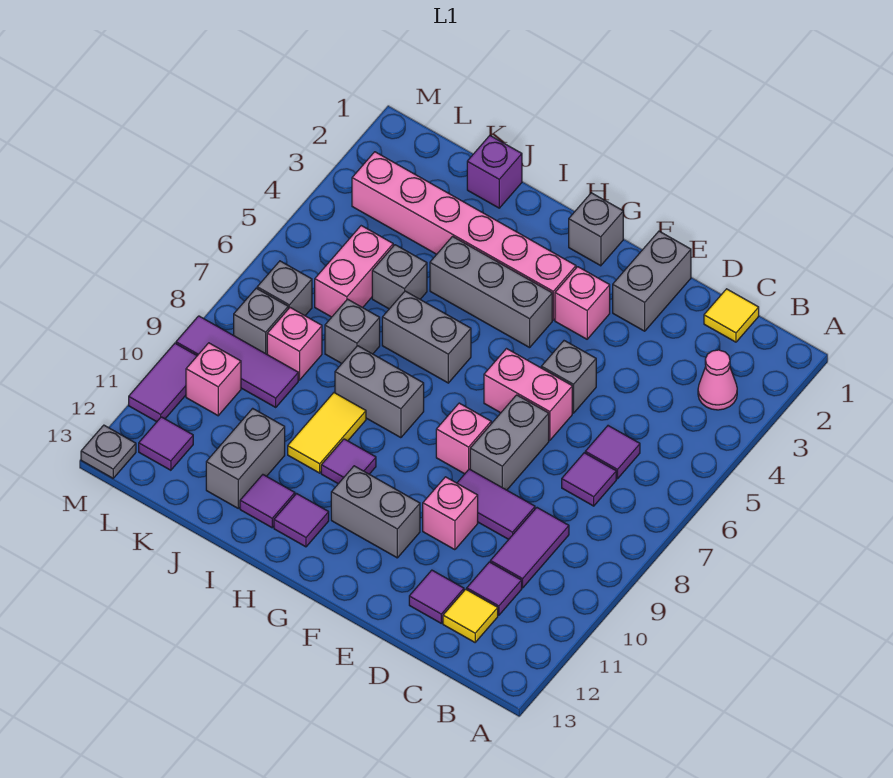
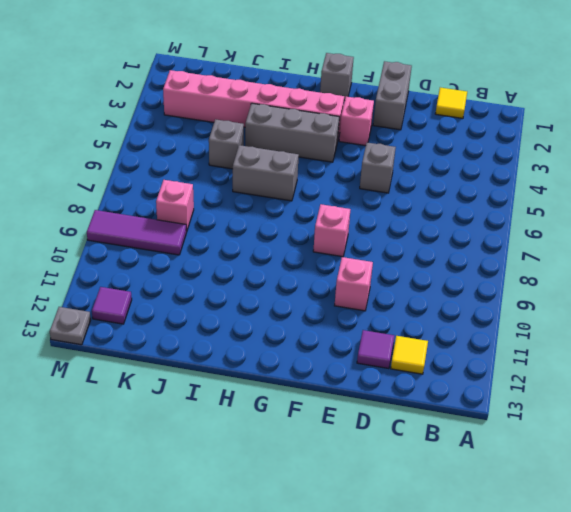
none -> pink cone B3 level 1
none -> purple tile C6 level 1
none -> purple tile C7 level 1
none -> purple tile C9:C10 level 1

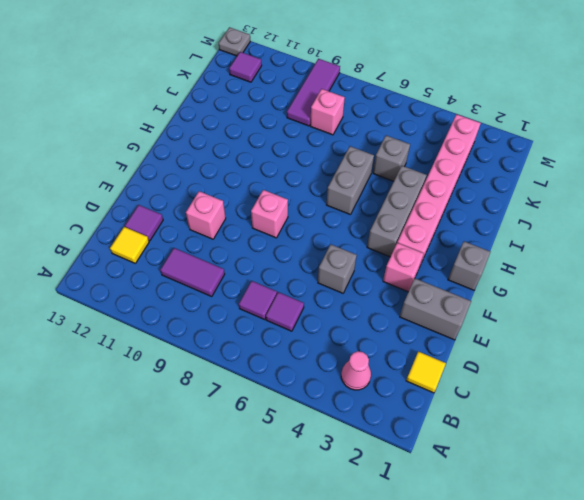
none -> purple tile C11 level 1
none -> purple tile D9:E9 level 1
none -> pink brick E6:F6 level 1
none -> grey brick E7:E8 level 1

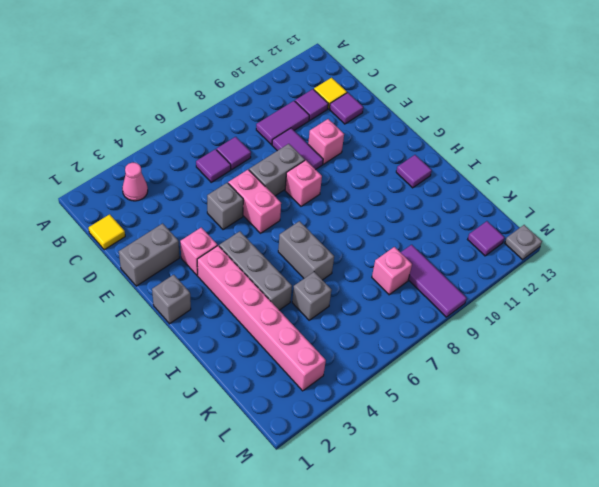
none -> grey brick F11:G11 level 1
none -> grey brick H8:I8 level 1
none -> purple tile H10 level 1
none -> yellow tile I9:I10 level 1

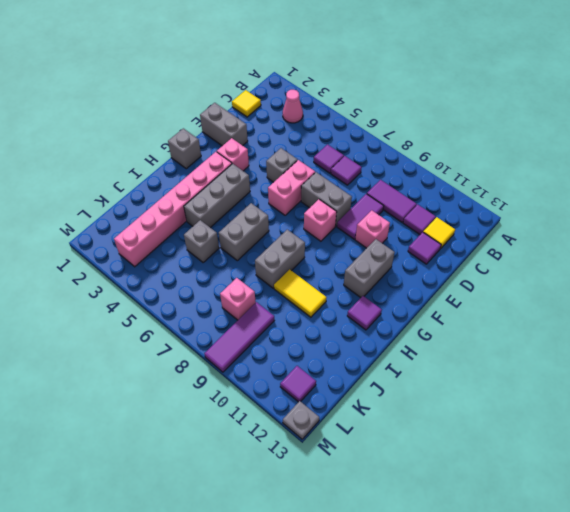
none -> purple tile H10 level 1
none -> purple tile I12 level 1
none -> purple brick J1 level 1
none -> grey brick J7 level 1

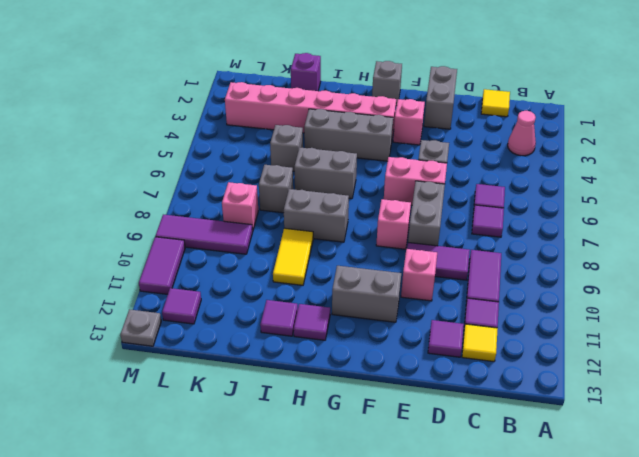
none -> purple tile H10 level 1
none -> grey brick J11:J12 level 1
none -> pink brick K5:K6 level 1
none -> grey brick L7 level 1

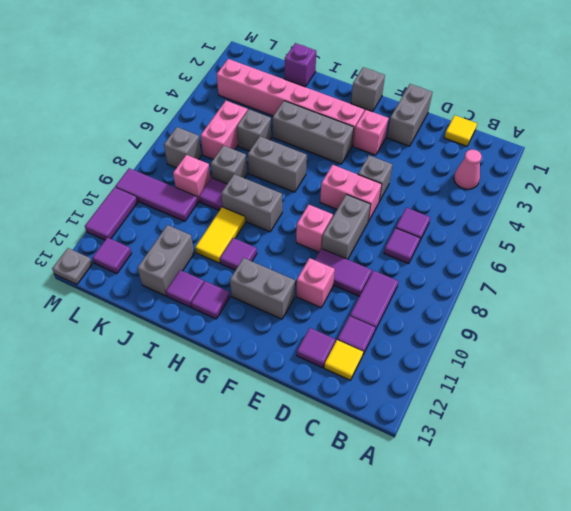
purple tile J8 level 1 -> none
none -> grey brick L8 level 1
none -> pink brick L10 level 1

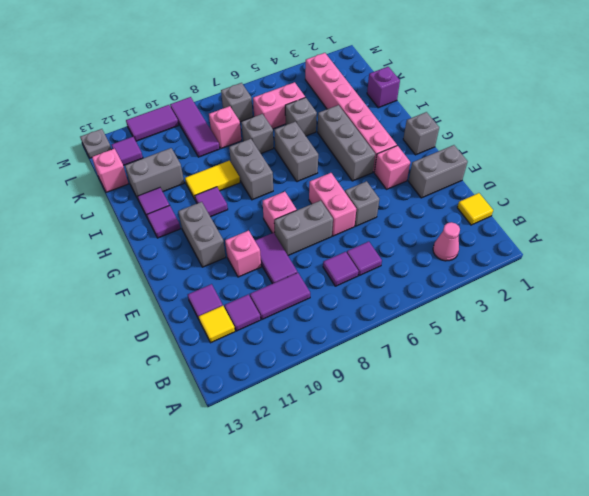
pink brick K13 level 1 -> pink brick L10 level 1
none -> grey brick L8 level 1

